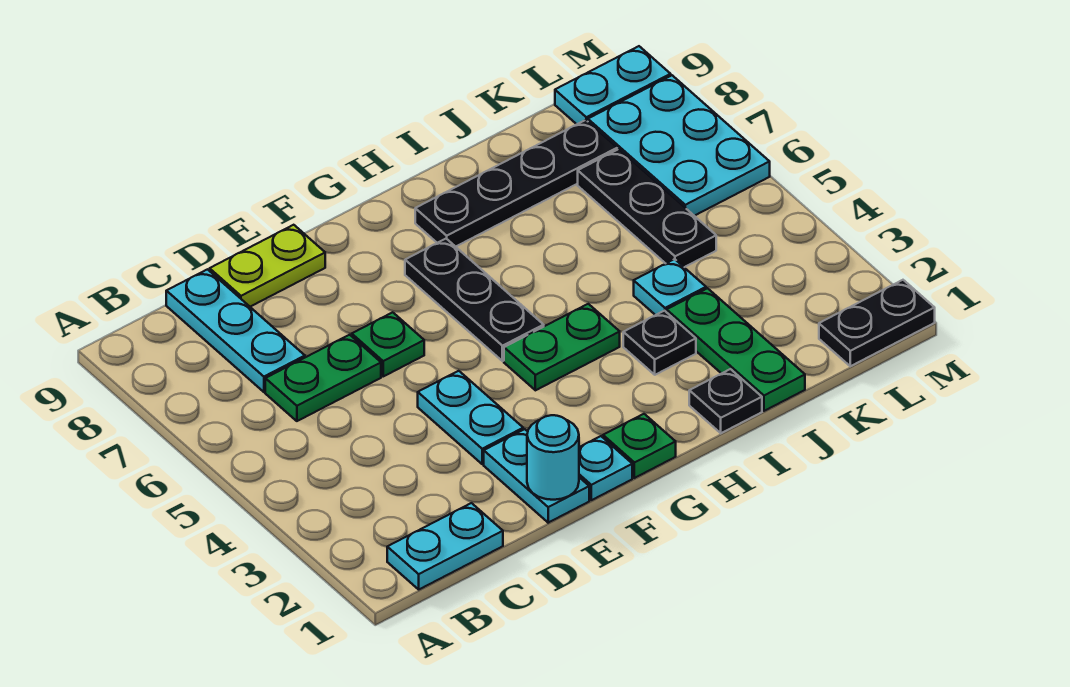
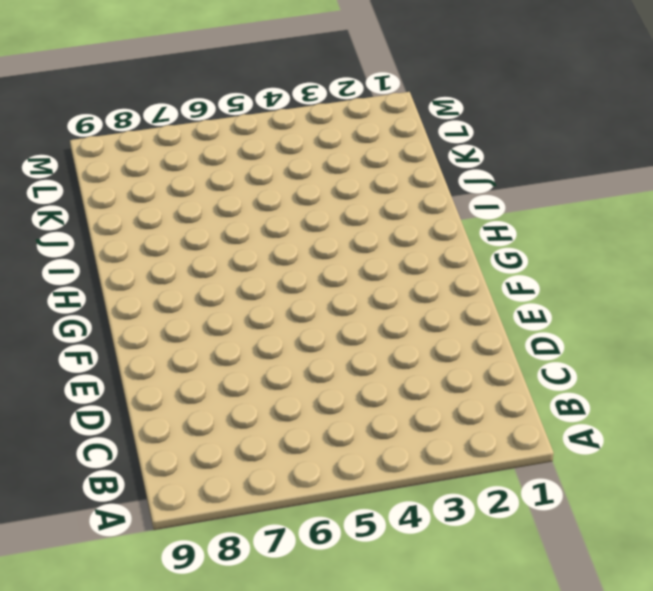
none -> cyan plate B1:C1 level 1
none -> green plate C6:D6 level 1
none -> cyan plate C7:C9 level 1

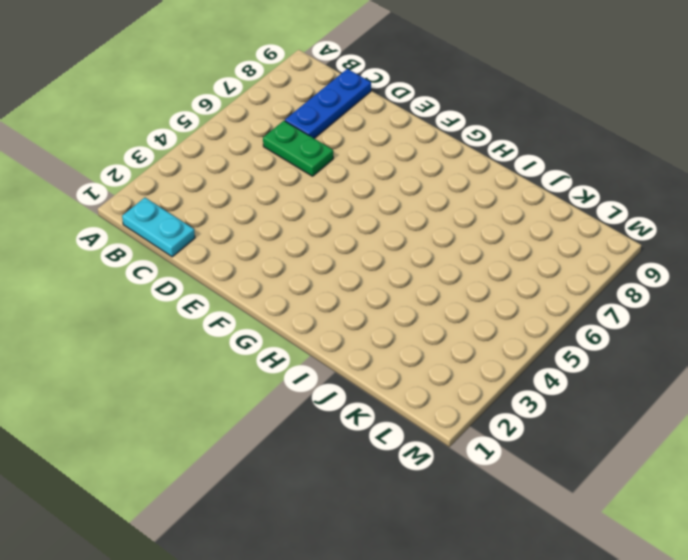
blue plate C7:C9 level 1 -> cyan plate C7:C9 level 1
none -> lime plate D9:E9 level 1
none -> cyan plate E1:E2 level 1
none -> cyan plate E3:E4 level 1

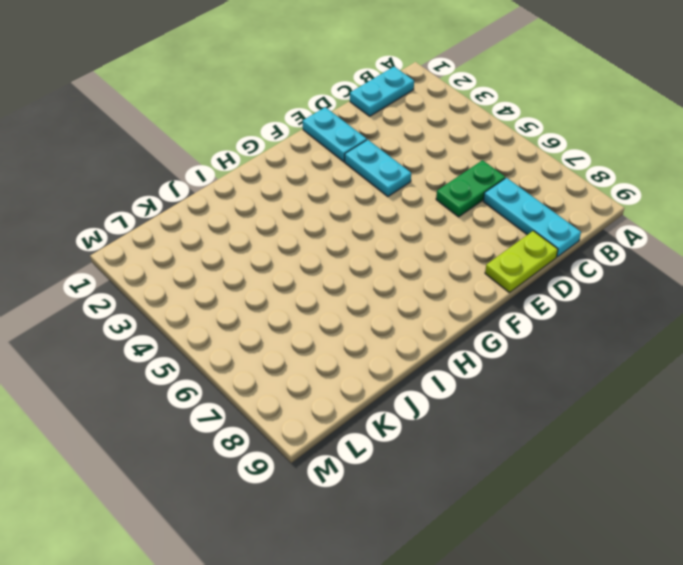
none -> green plate E6 level 1
none -> cyan plate F1 level 1
none -> green plate G1 level 1

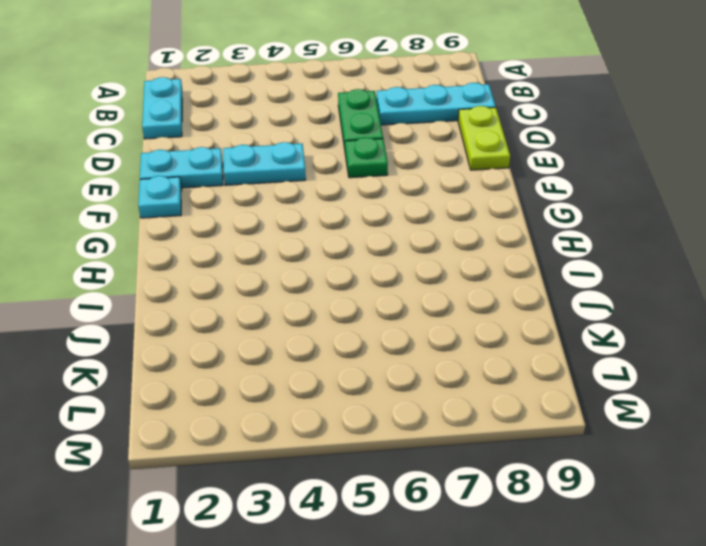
none -> green plate G1 level 1
none -> green plate G4:H4 level 1
none -> black plate G5:G7 level 1

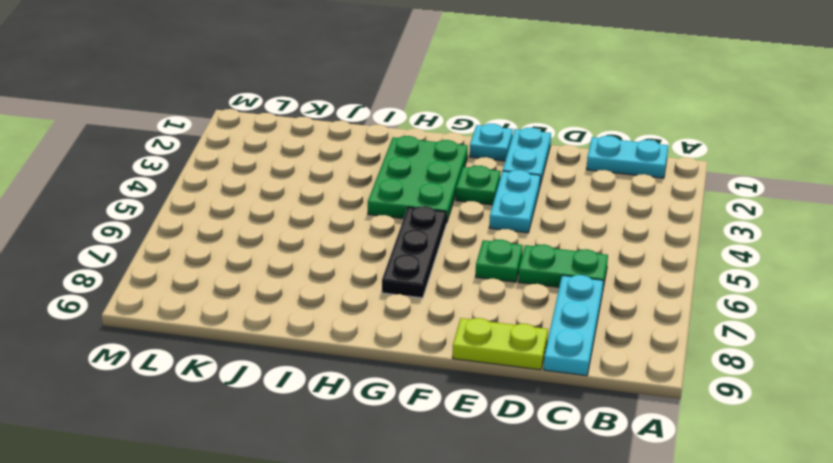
green plate F3 level 1 -> green plate G1 level 1
green plate G2:H4 level 1 -> green plate G4:H4 level 1
none -> black plate H8:K8 level 1
none -> black plate I1 level 1
none -> black plate I3 level 1

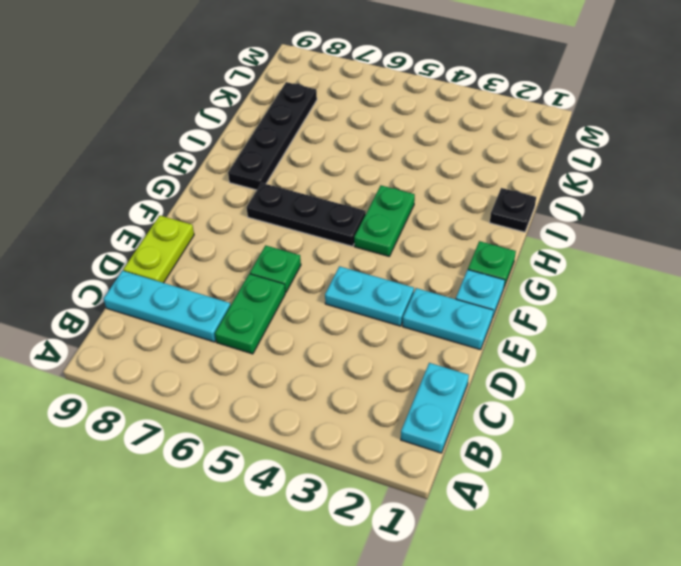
none -> black plate I3 level 1
none -> green plate J1:J3 level 1
none -> cyan plate J4 level 1

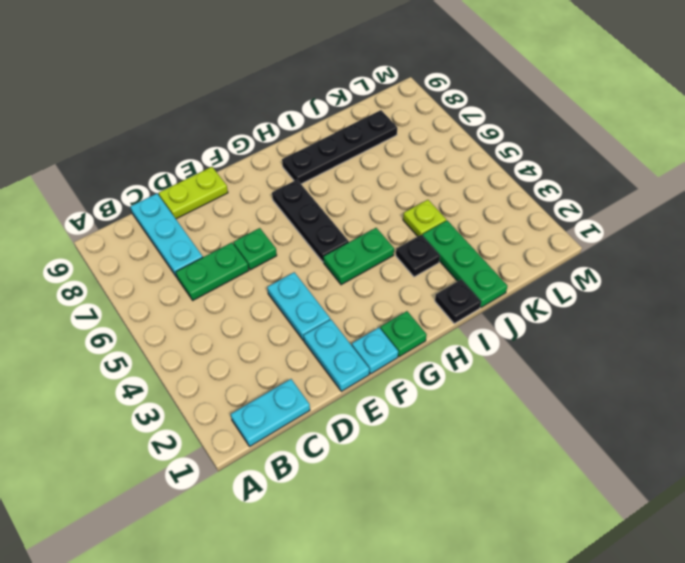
lime plate J4 level 1 -> cyan plate J4 level 1
none -> black plate K5:K7 level 1
none -> black plate L1:M1 level 1
none -> cyan plate L6:M8 level 1

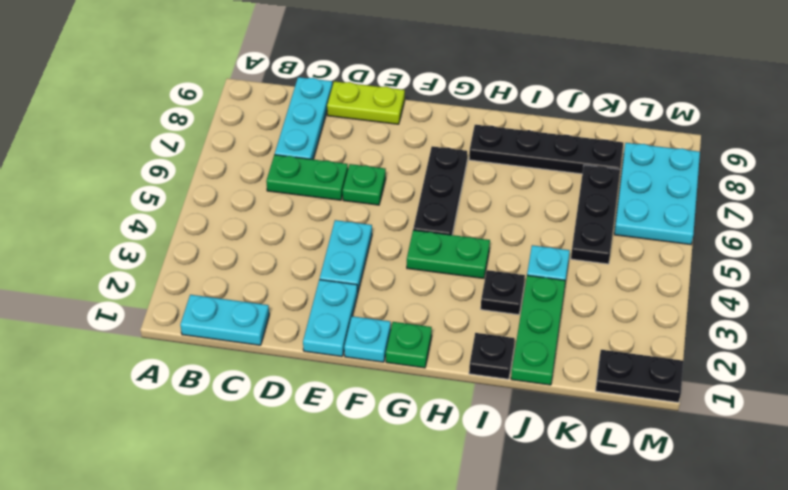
none -> cyan plate L9:M9 level 1
none -> cyan round brick E1 level 2

